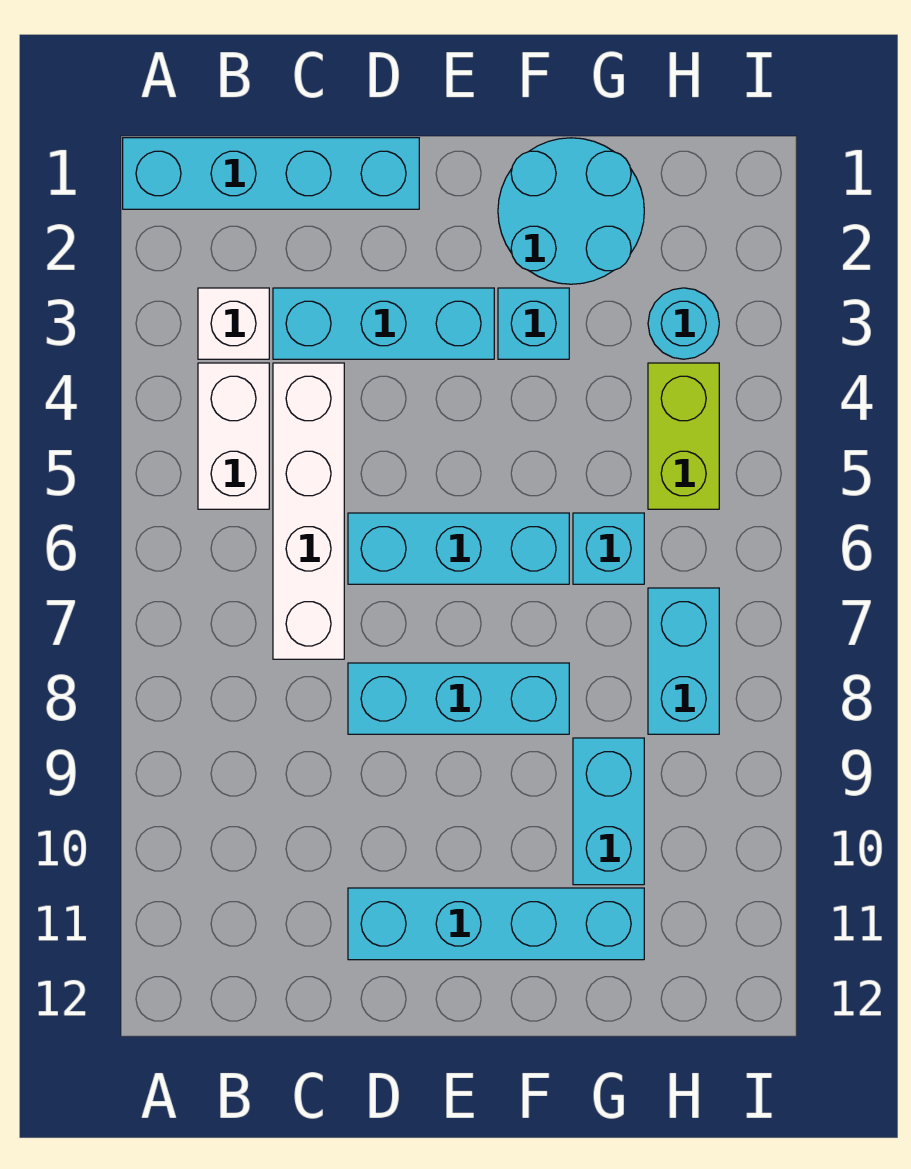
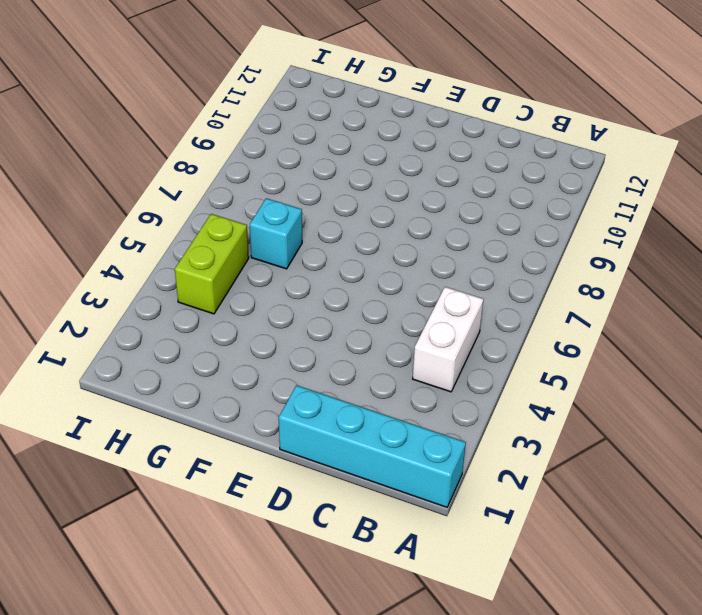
none -> white brick B3 level 1
none -> cyan brick C3:E3 level 1
none -> white brick C4:C7 level 1

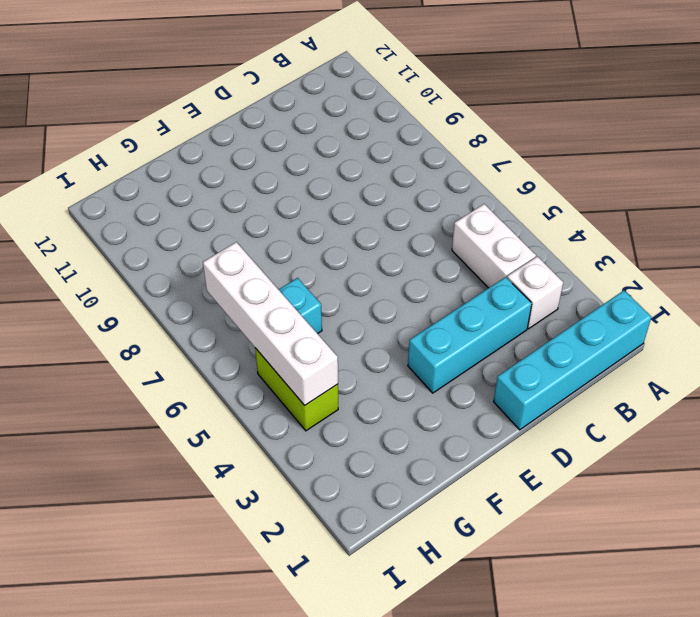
white brick H4:H7 level 2 -> white brick C4:C7 level 1
none -> cyan brick D6:F6 level 1
none -> cyan brick D8:F8 level 1
none -> cyan brick D11:G11 level 1

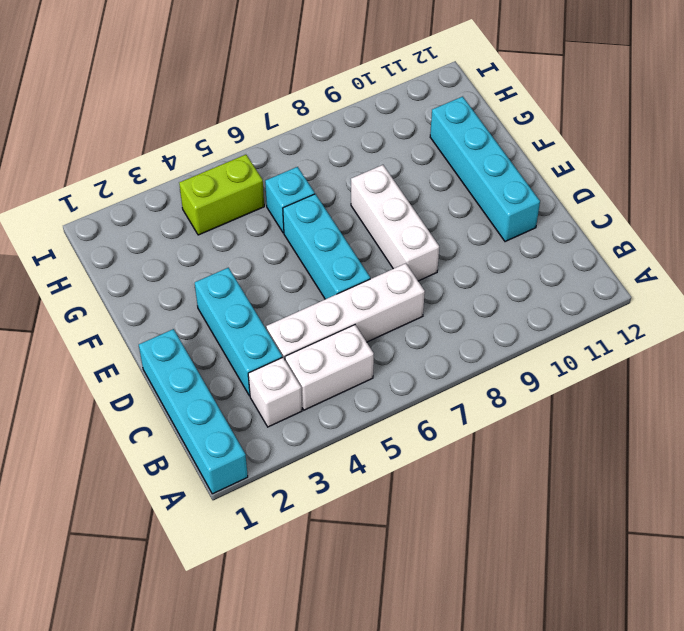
white brick D8:F8 level 1 -> cyan brick D8:F8 level 1
none -> cyan round brick F1:G2 level 1
none -> cyan brick F3 level 1
none -> cyan brick G9:G10 level 1

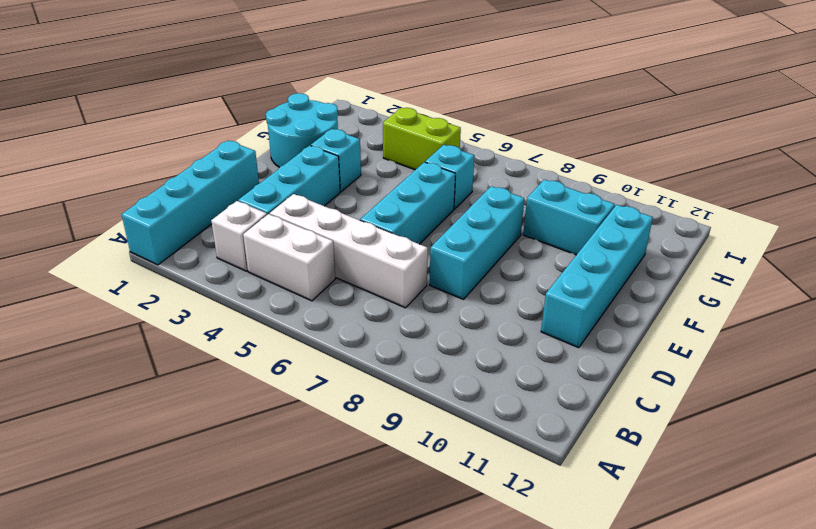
none -> cyan round brick H3 level 1
none -> cyan brick H7:H8 level 1

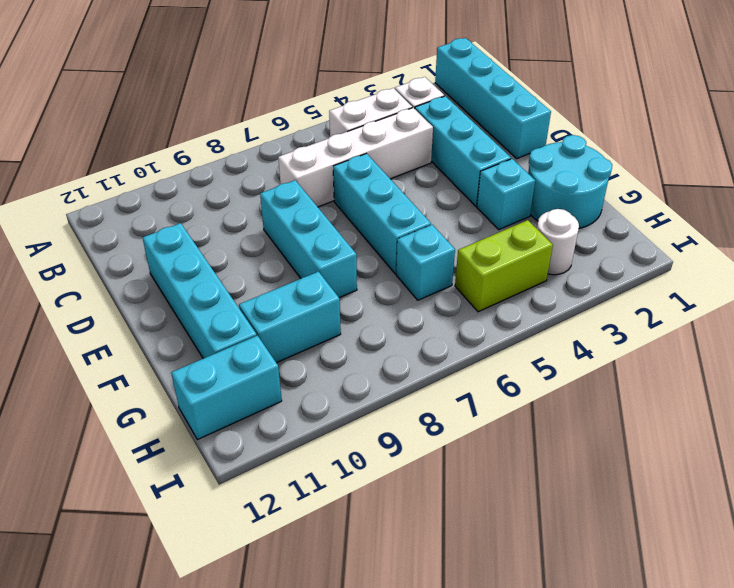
white round brick H3 level 1 -> cyan round brick H3 level 1
cyan brick H11:H12 level 1 -> cyan brick H7:H8 level 1

